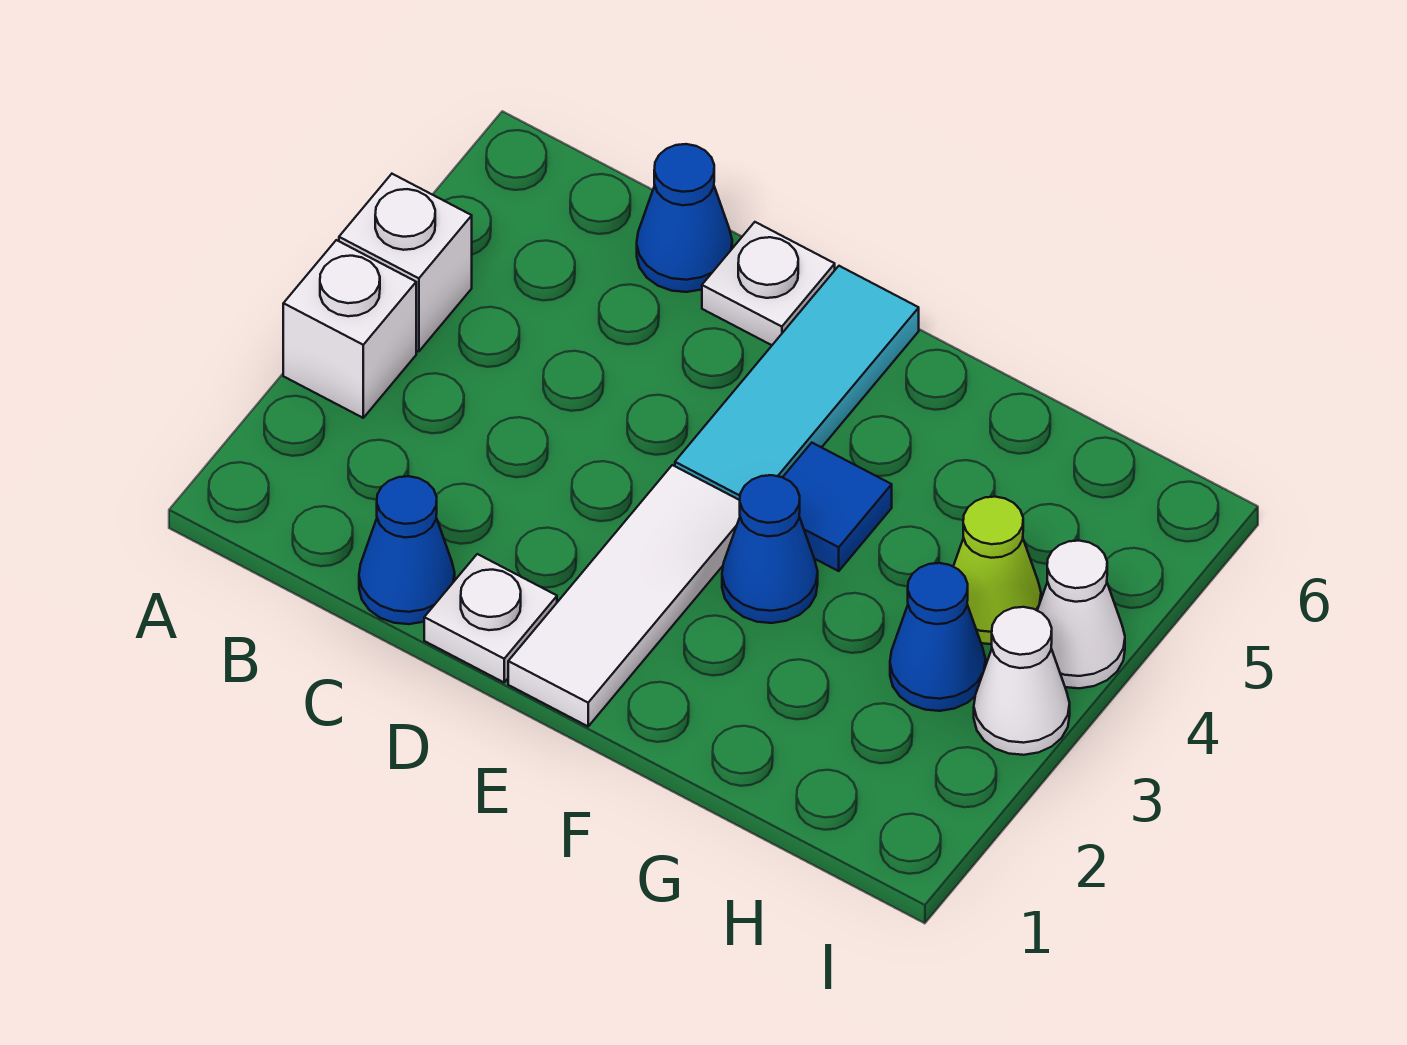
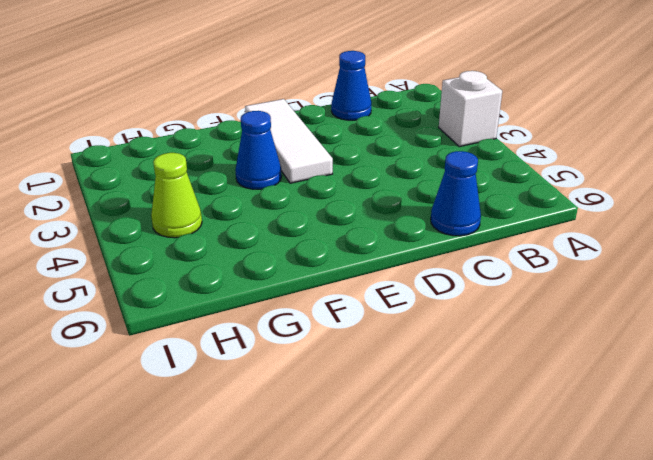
none -> white brick A4 level 1
none -> white plate D1 level 1
none -> white plate D6 level 1

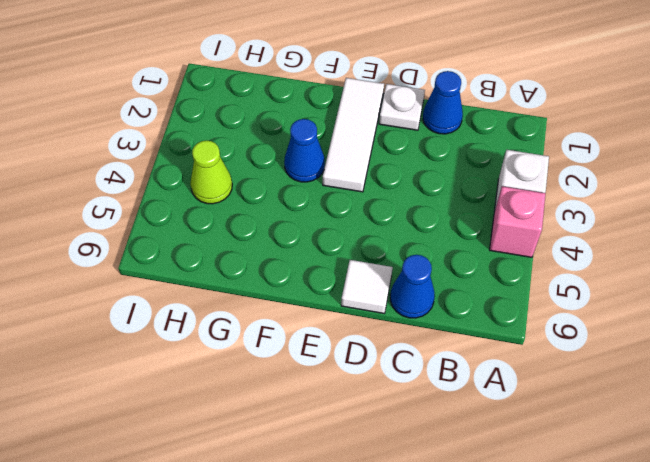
pink brick A4 level 1 -> white brick A4 level 1
white tile D6 level 1 -> white plate D6 level 1
none -> cyan tile E4:E6 level 1
none -> blue tile F4 level 1
none -> blue cone H3 level 1

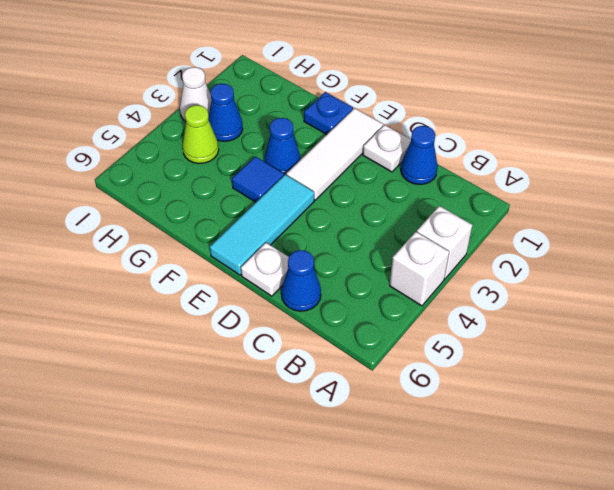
blue plate F1 level 1 -> none
none -> white cone I4 level 1

